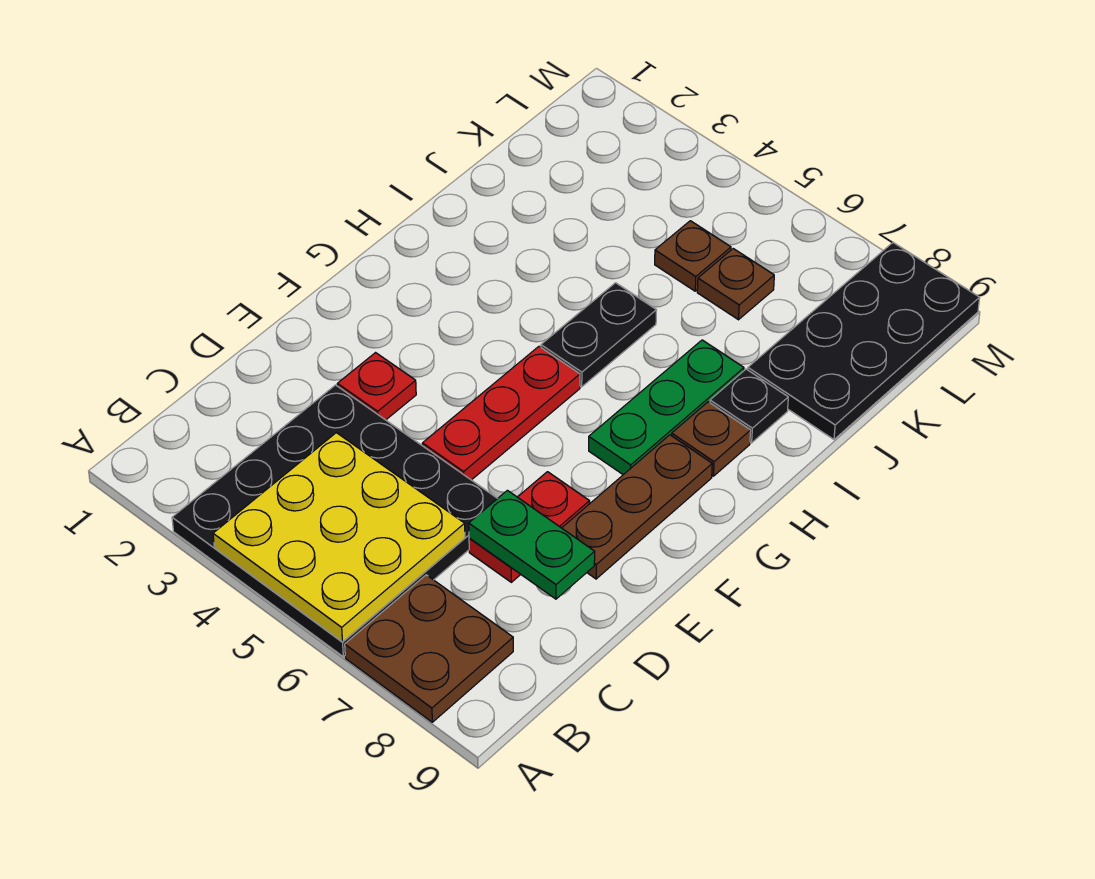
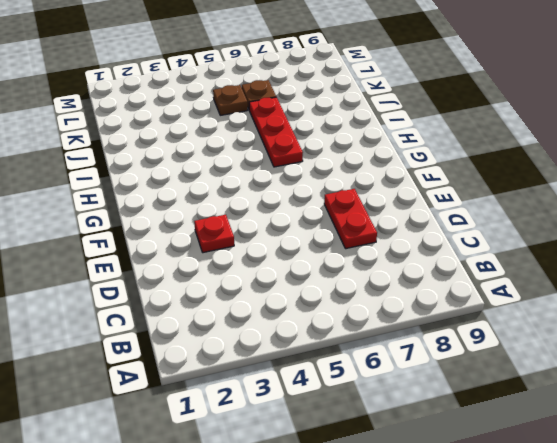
red plate H6:J6 level 1 -> red plate E5:G5 level 1
none -> black plate A3:D6 level 1
none -> brown plate A7:B8 level 1
none -> brown plate E8:G8 level 1

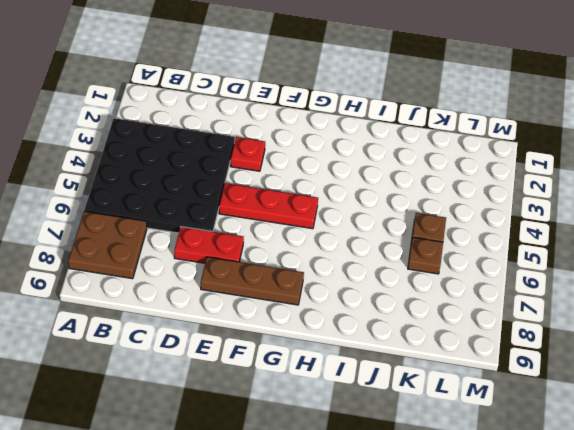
none -> green plate G7:I7 level 1
none -> black plate H5:I5 level 1
none -> brown plate H8 level 1

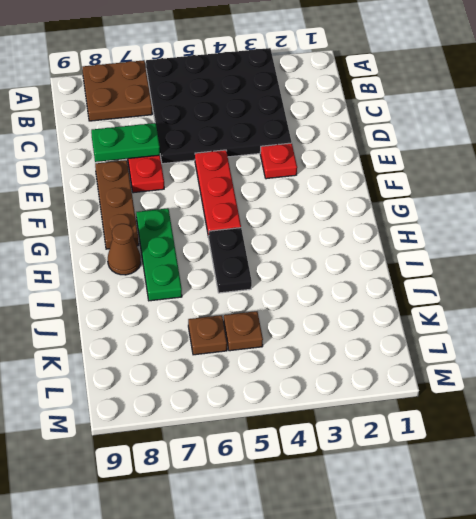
brown cone H8 level 1 -> brown plate H8 level 1
none -> black plate I8 level 1
none -> black plate J8:M9 level 1
none -> yellow plate A4:C6 level 2

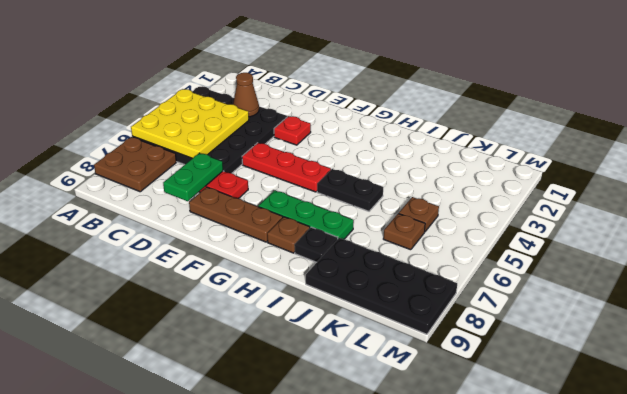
brown cone C3 level 2 -> none

